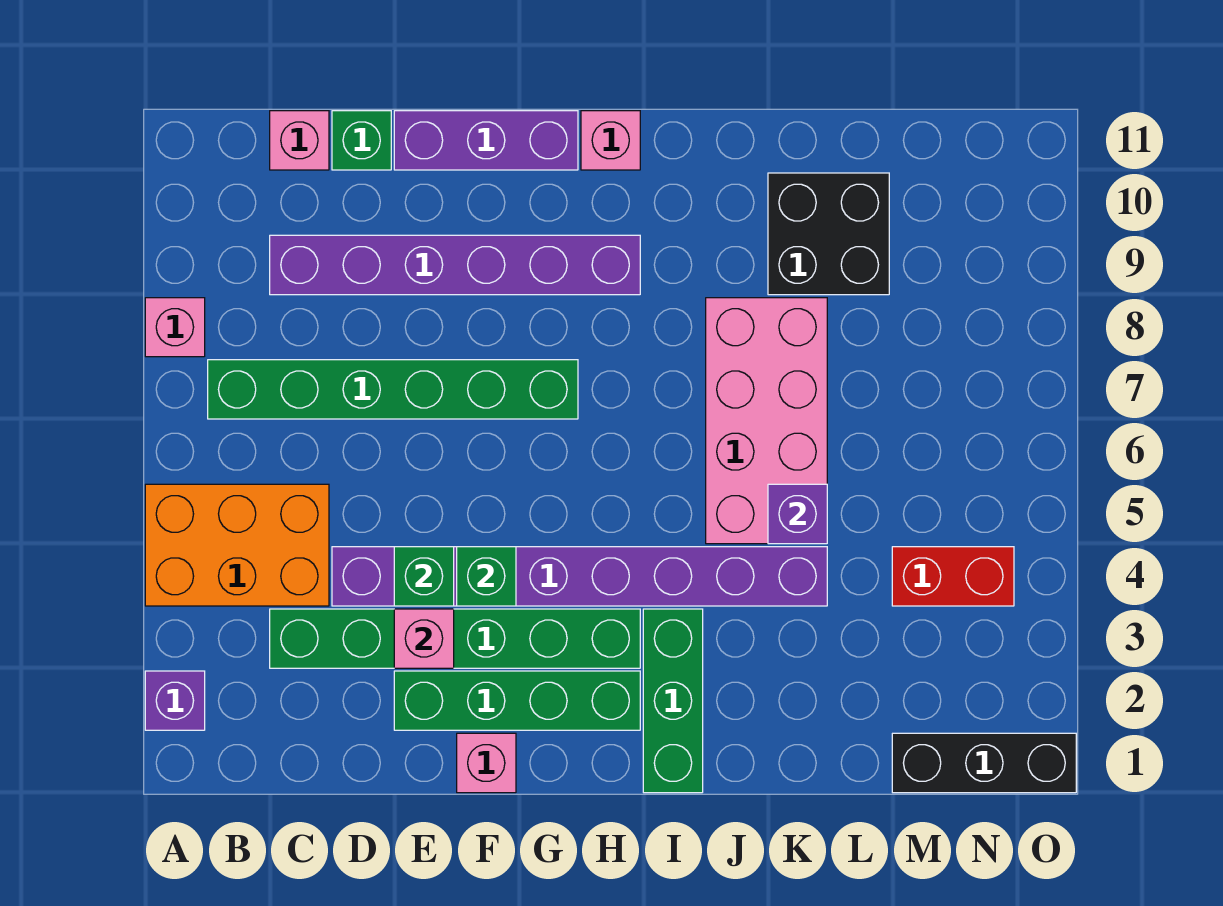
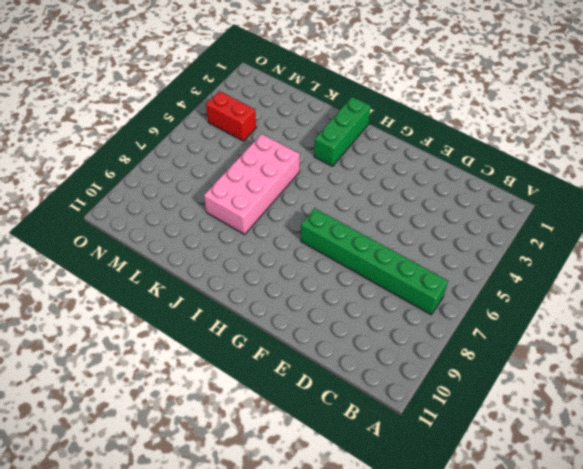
none -> purple brick A2 level 1
none -> orange brick A4:C5 level 1
none -> pink brick A8 level 1

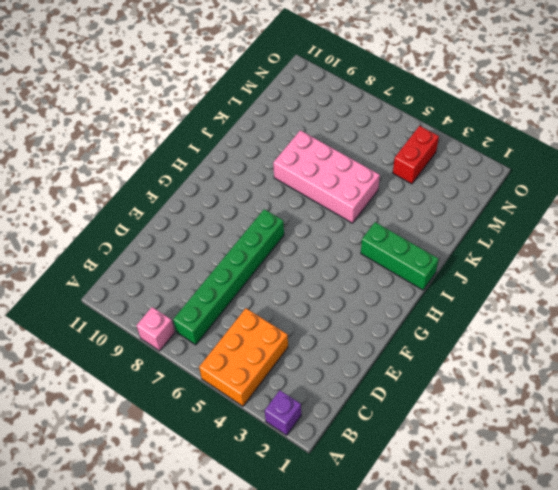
none -> green brick C3:H3 level 1
none -> purple brick C9:H9 level 1
none -> pink brick C11 level 1

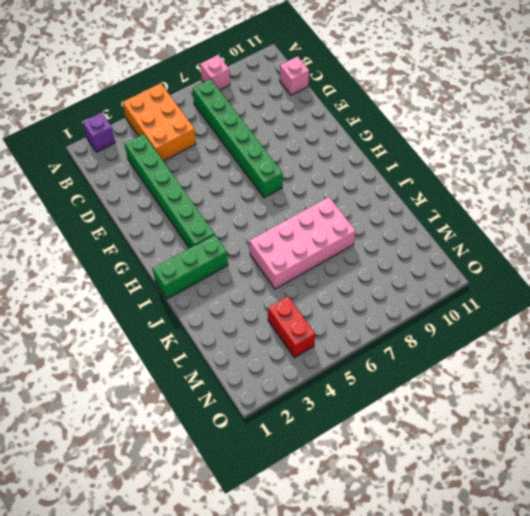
none -> purple brick C9:H9 level 1
none -> purple brick D4:K4 level 1
none -> green brick D11 level 1

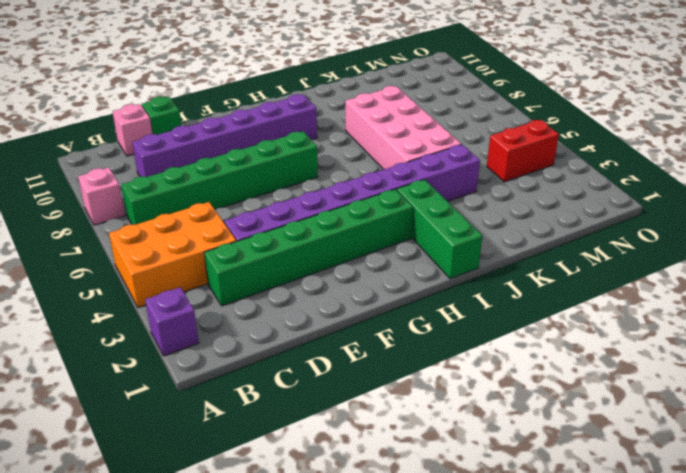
none -> green brick E2:H2 level 1
none -> purple brick E11:G11 level 1
none -> pink brick F1 level 1

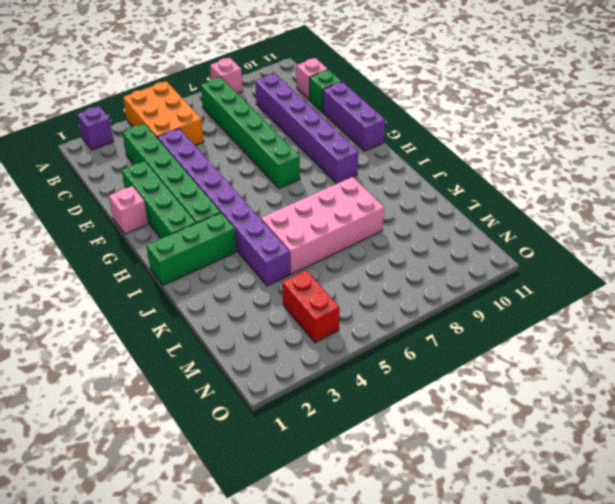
none -> pink brick H11 level 1
none -> black brick K9:L10 level 1
none -> black brick M1:O1 level 1

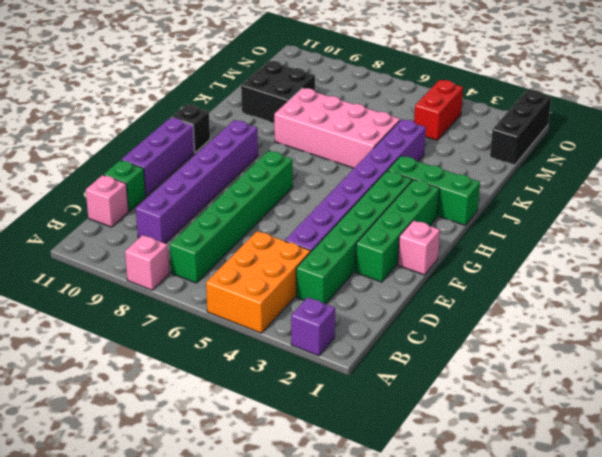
black brick H11 level 1 -> pink brick H11 level 1
none -> pink brick E3 level 2
none -> green brick E4 level 2
none -> green brick F4 level 2

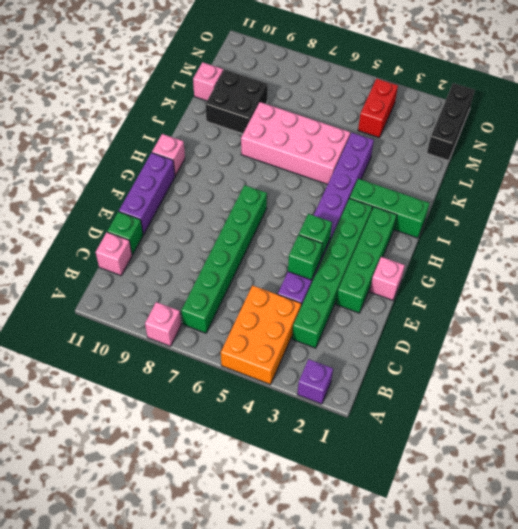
pink brick L11 level 1 -> pink brick E3 level 2
none -> purple brick C9:H9 level 1
none -> purple brick K5 level 2

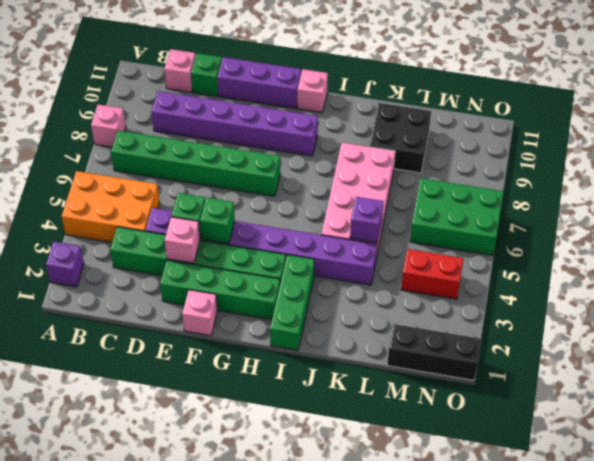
green brick M6:O7 level 1 -> none

